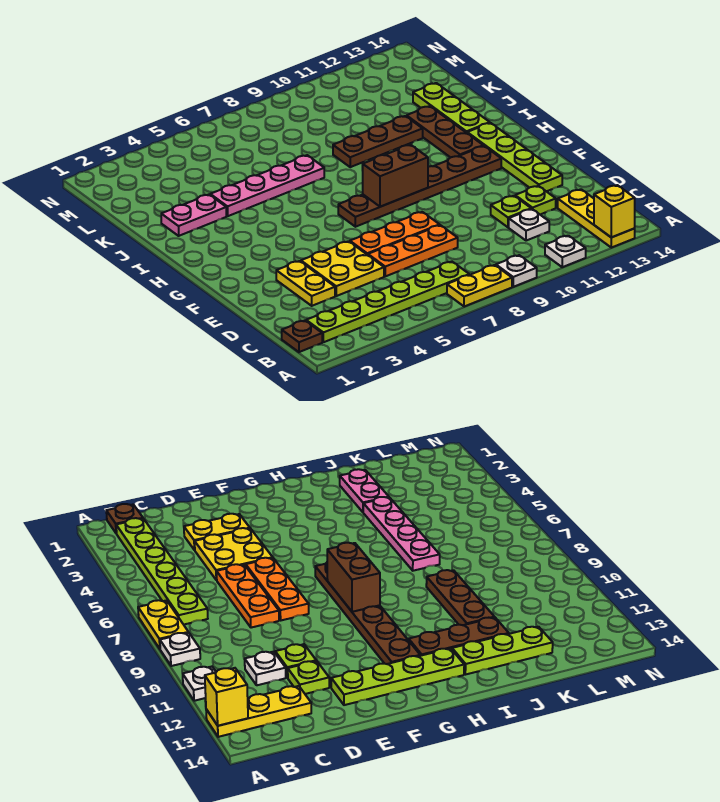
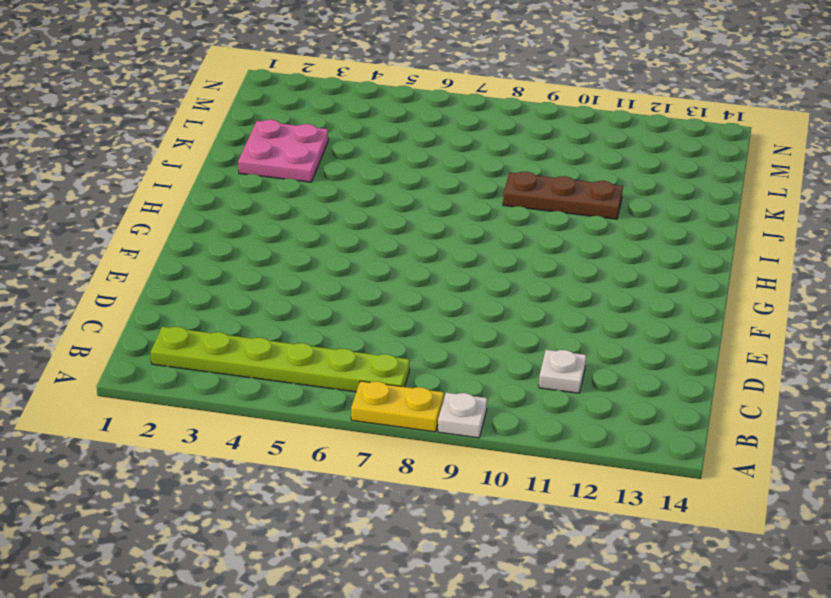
pink plate J2:K3 level 1 -> pink plate J2:J3 level 1
none -> white plate A11 level 1
none -> yellow plate A13:C13 level 1
none -> brown plate B1 level 1

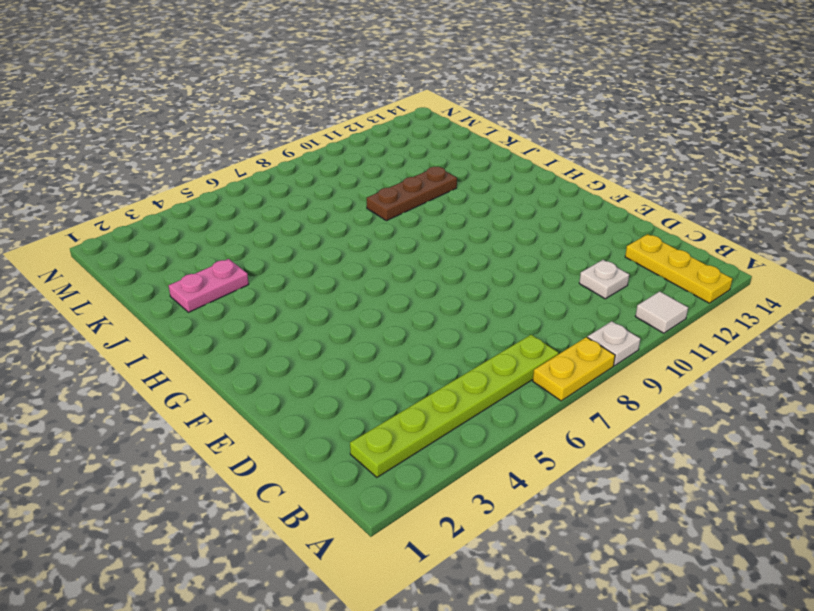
white tile A11 level 1 -> white plate A11 level 1
none -> brown plate B1 level 1
none -> yellow plate D3:E3 level 1
none -> yellow plate D4:E5 level 1

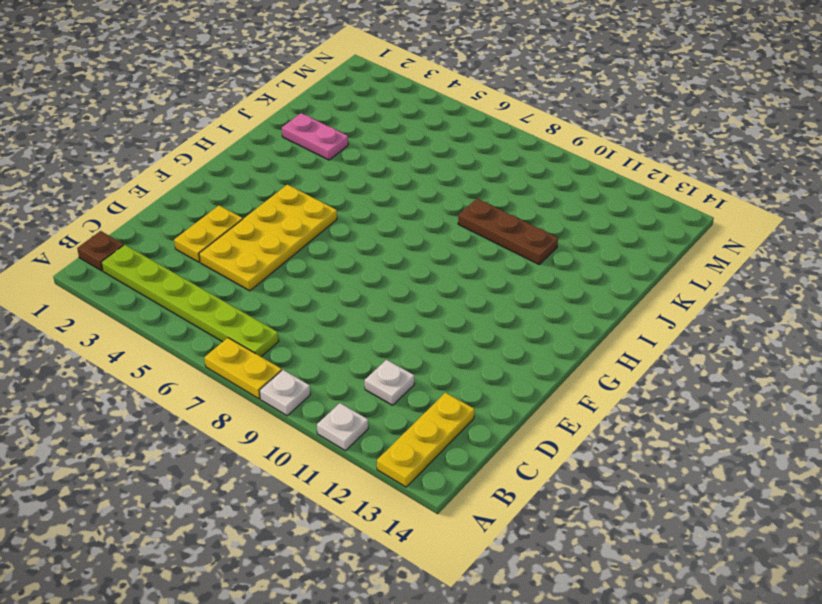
yellow plate D4:G5 level 1 -> yellow plate D4:E5 level 1
none -> orange plate D6:D8 level 1
none -> lime plate D11 level 1
none -> lime plate D12 level 1

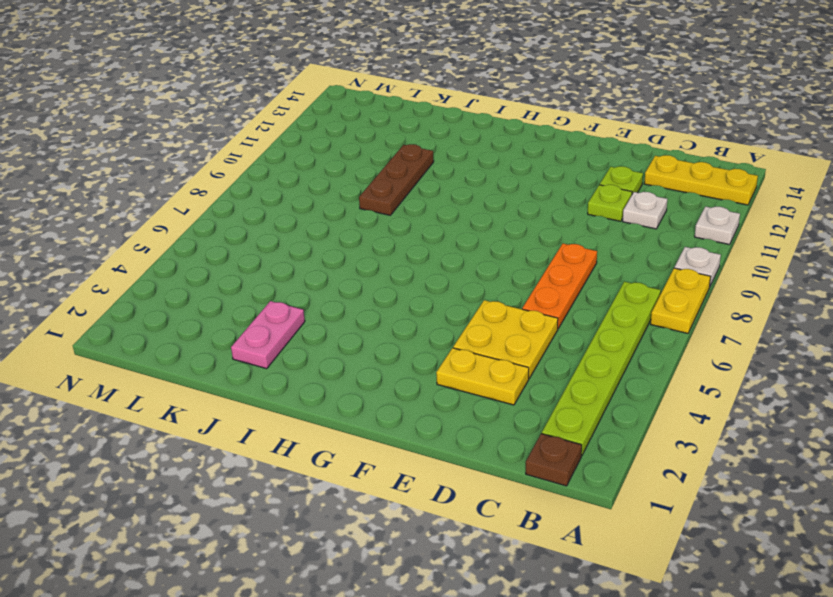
none -> orange plate E6:E8 level 1
none -> lime plate E13:H13 level 1
none -> brown plate G7:G12 level 1

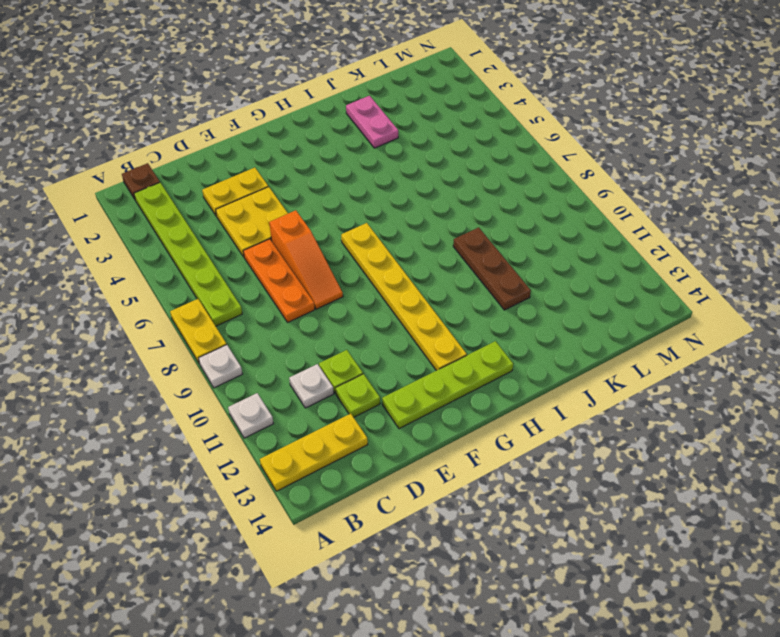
orange slope E6:E8 level 1 top 6 -> orange plate E6:E8 level 1
yellow plate G7:G12 level 1 -> brown plate G7:G12 level 1
none -> brown plate H12:J12 level 1
none -> lime plate I13:K13 level 1
none -> pink plate J4:J7 level 1

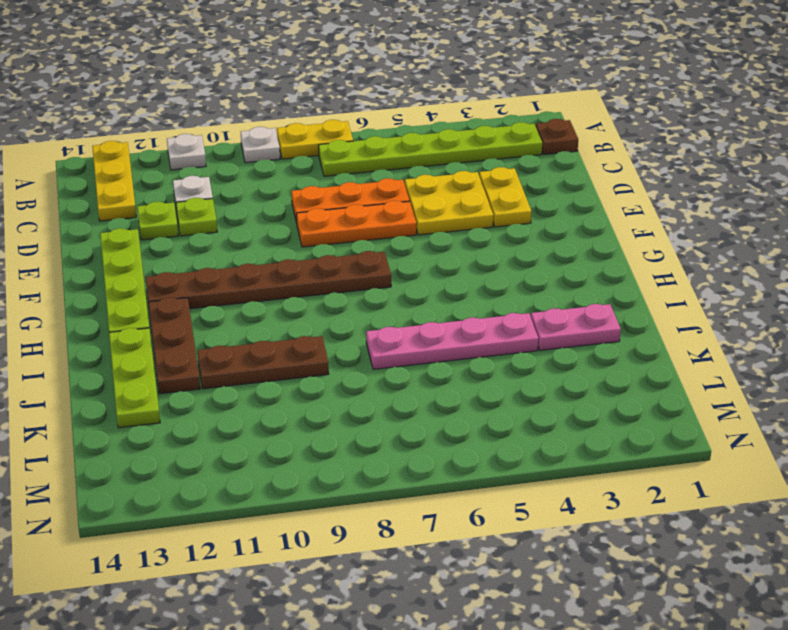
none -> yellow brick A13 level 2
none -> brown brick G8:G9 level 2

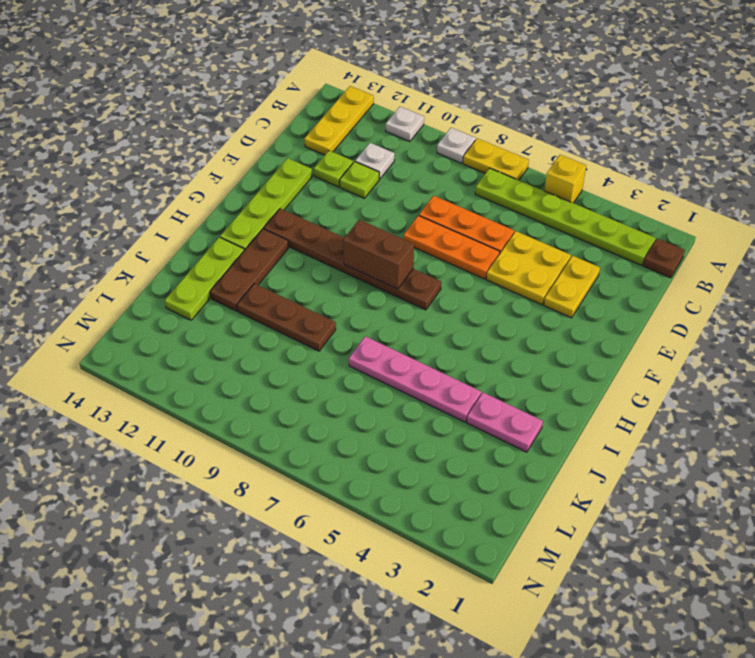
yellow brick A5 level 1 -> yellow brick A13 level 2

